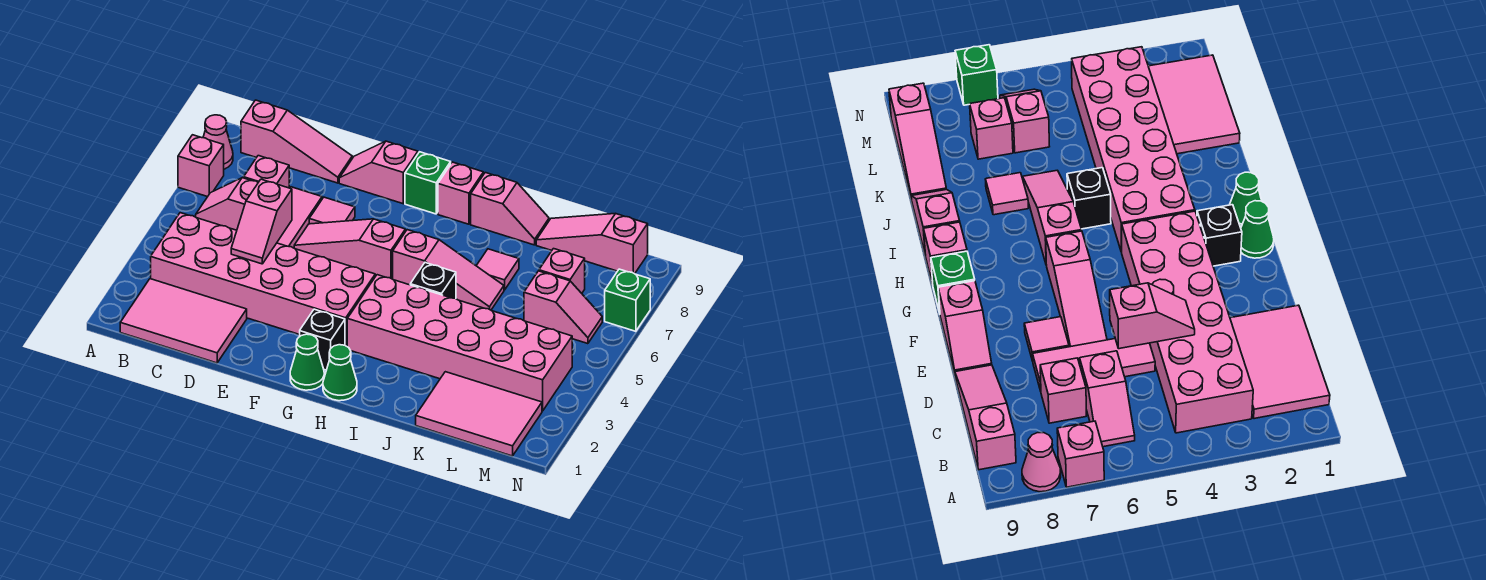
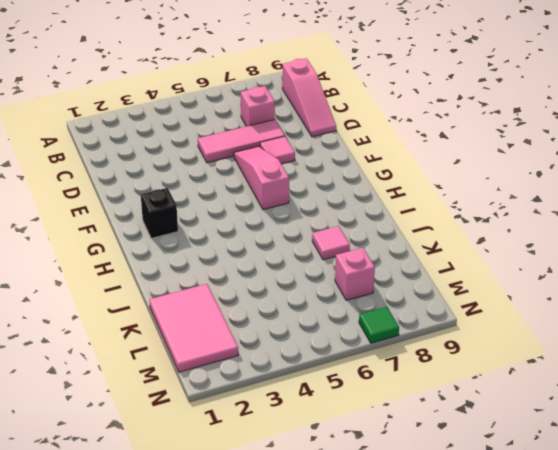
green tile N7 level 1 -> green brick N7 level 1
none -> pink brick A7 level 1
none -> pink cone A8 level 1
none -> pink tile B1:D2 level 1

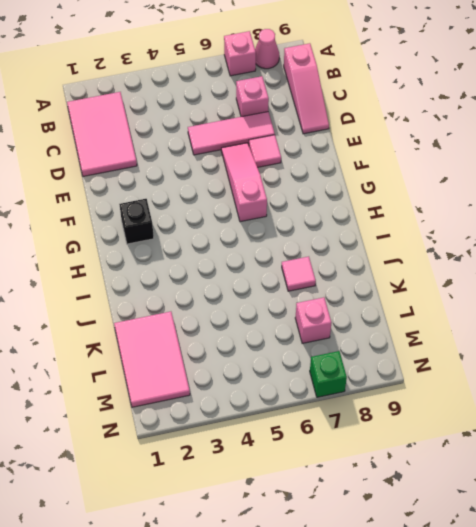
none -> pink brick B3:G4 level 1
none -> pink slope B6:C6 level 1 top C
none -> pink slope E9:F9 level 1 top F

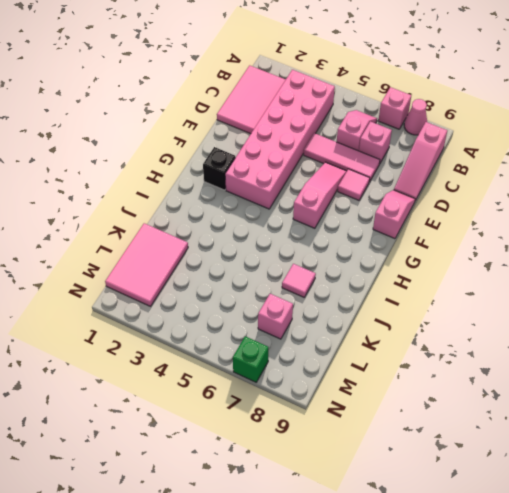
none -> green cone G1 level 1
none -> green brick G9 level 1
none -> green cone H1 level 1

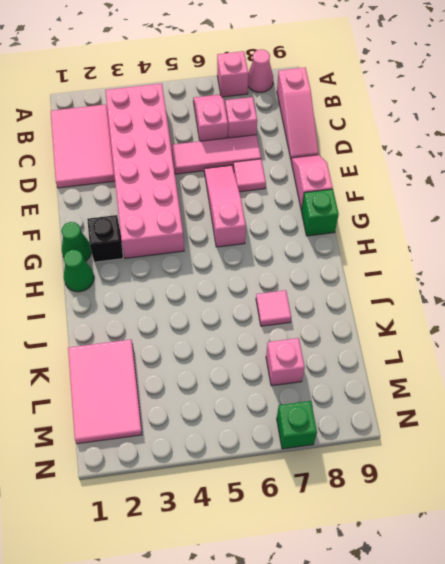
none -> pink brick H3:M4 level 1
none -> pink slope H6:J6 level 1 top H
none -> pink brick H9 level 1

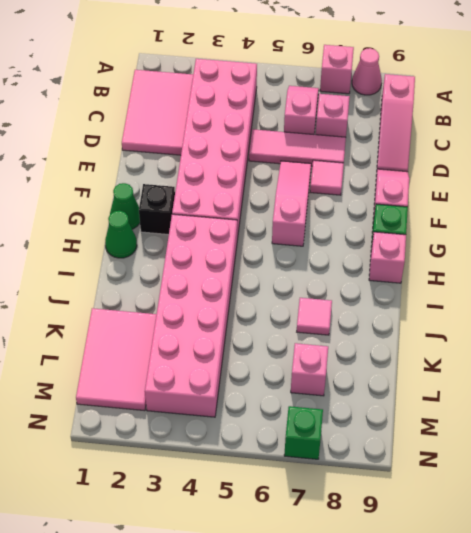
none -> pink slope H6:J6 level 1 top H
none -> black brick I5 level 1
none -> pink slope I9:J9 level 1 top I

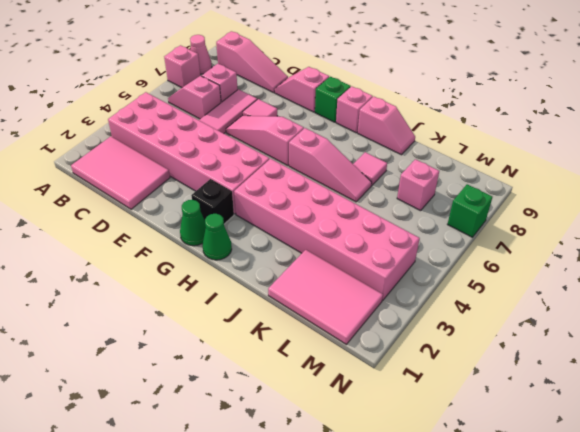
none -> black brick I5 level 1
none -> pink slope K9:M9 level 1 top M
none -> pink slope L6:M6 level 1 top L

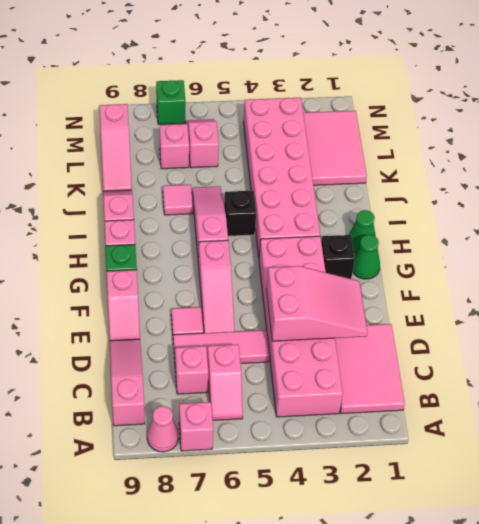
pink slope D2:E4 level 2 top 4 -> pink slope D4:D5 level 2 top 5

